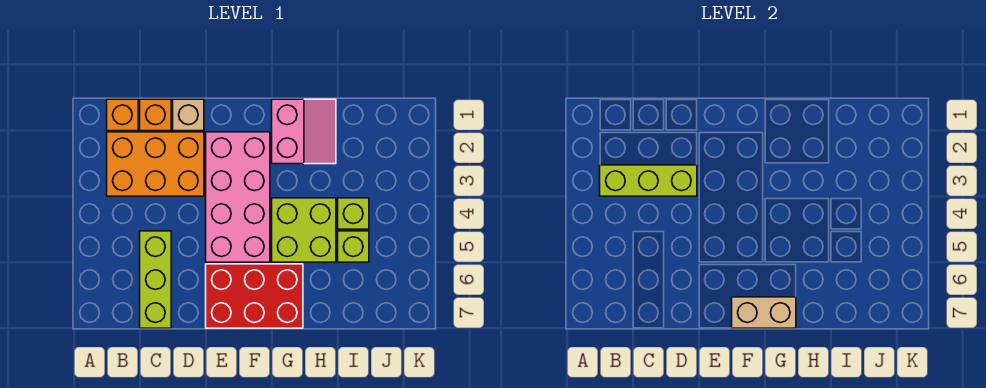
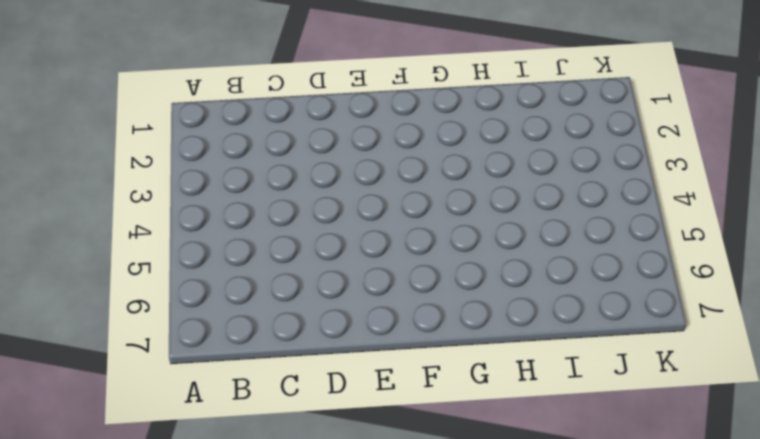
none -> orange brick B1 level 1
none -> orange brick B2:D3 level 1
none -> orange brick C1 level 1

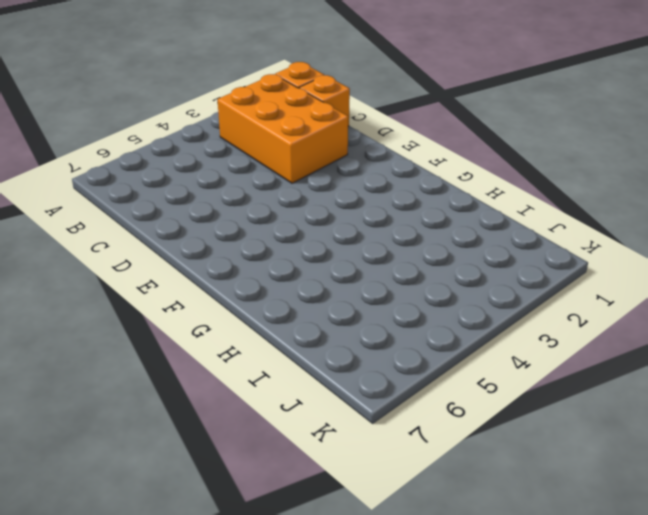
none -> lime brick C5:C7 level 1
none -> tan brick D1 level 1
none -> pink brick E2:F5 level 1

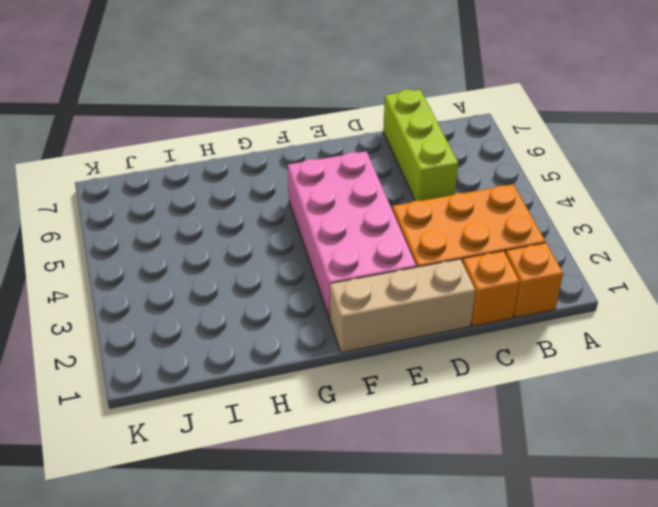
tan brick D1:F1 level 1 -> tan brick D1 level 1
none -> red brick E6:G7 level 1
none -> pink slope G1:H2 level 1 top G
none -> lime brick G4:H5 level 1

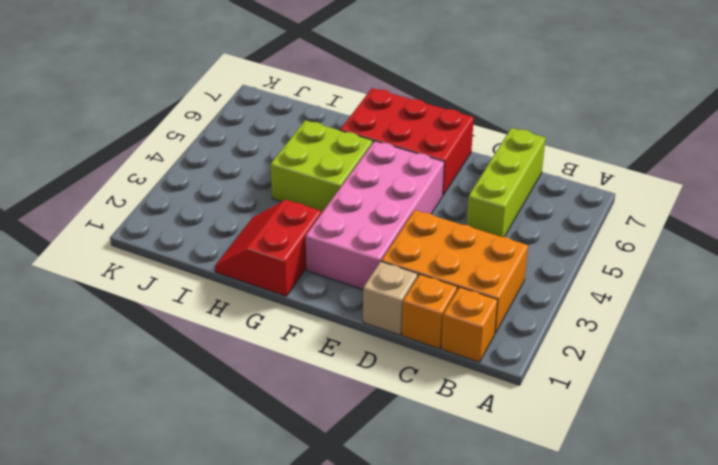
red slope G1:H2 level 1 top G -> pink slope G1:H2 level 1 top G
none -> lime brick I4 level 1
none -> lime brick I5 level 1
none -> lime brick B3:D3 level 2

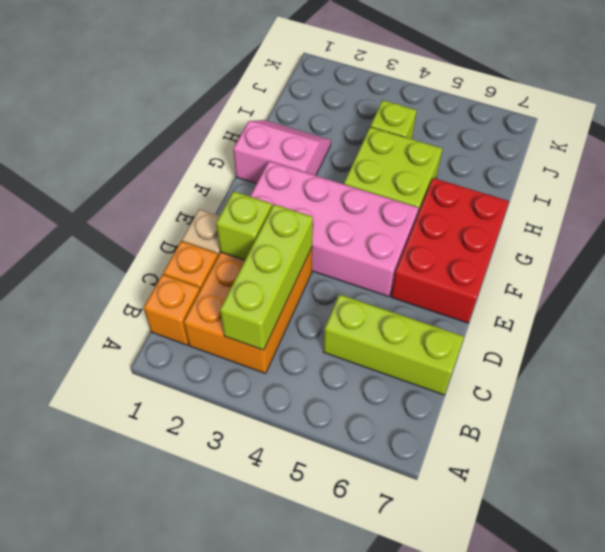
lime brick D2 level 2 -> lime brick I5 level 1
none -> tan brick F7:G7 level 2

